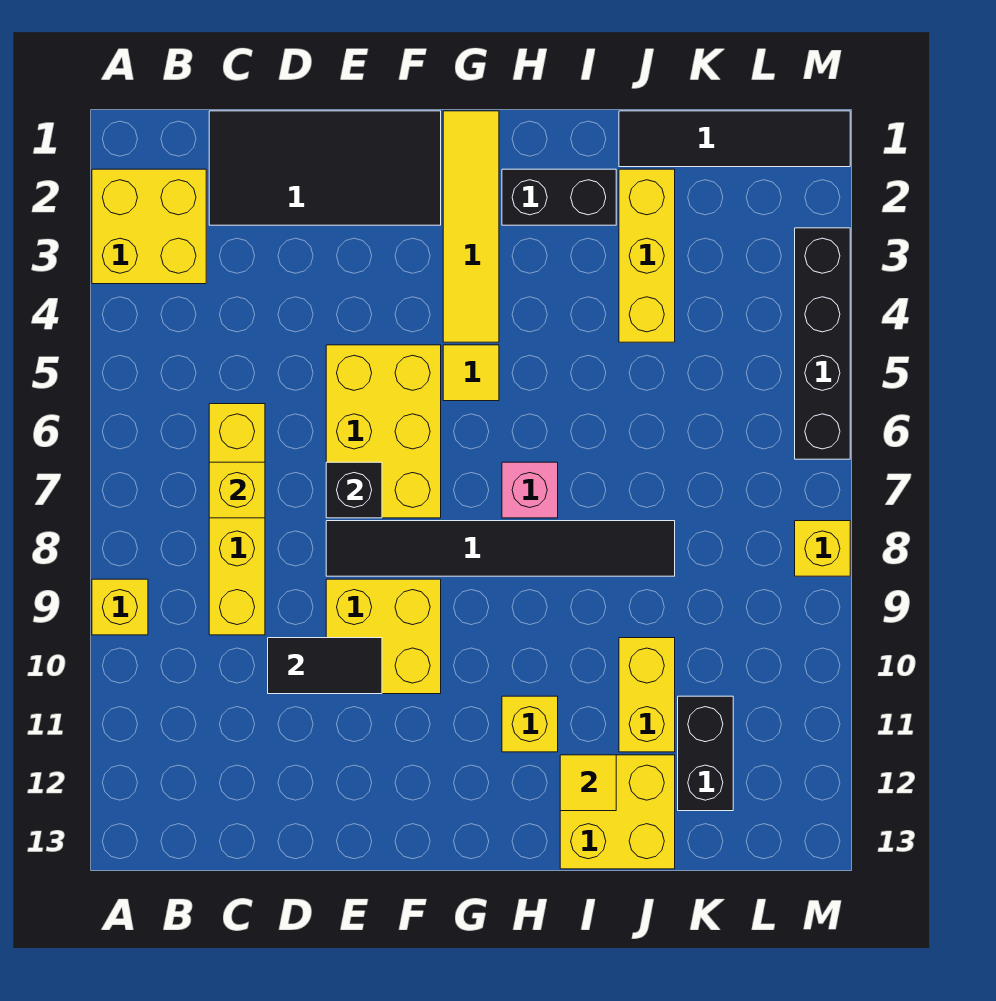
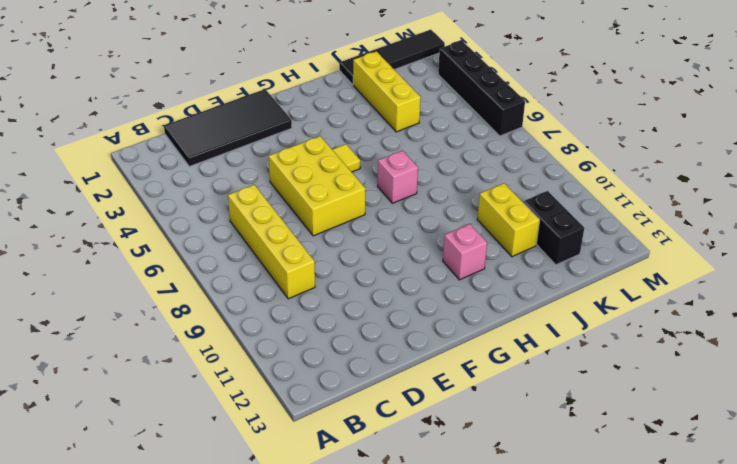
pink brick H11 level 1 -> yellow brick H11 level 1
none -> yellow brick A2:B3 level 1
none -> yellow brick A9 level 1
none -> black tile E8:J8 level 1

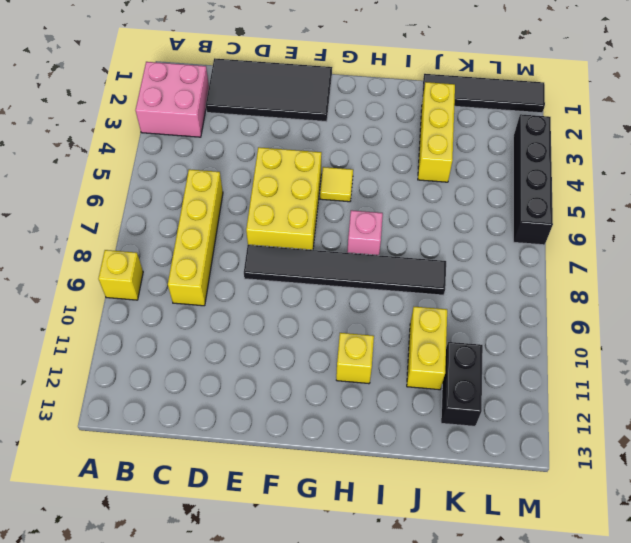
pink brick A2:B3 level 1 -> yellow brick A2:B3 level 1
none -> yellow brick E9:F10 level 1
none -> yellow tile G1:G4 level 1
none -> black brick H2:I2 level 1

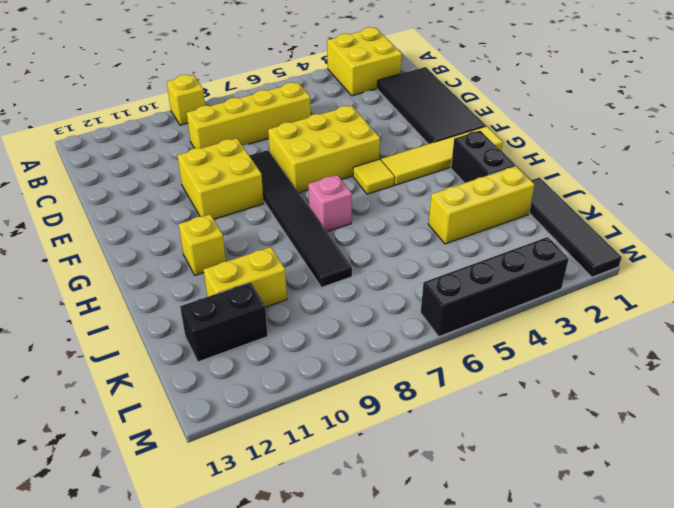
none -> yellow brick I12:J13 level 1
none -> yellow brick M8 level 1
none -> yellow brick C7 level 2

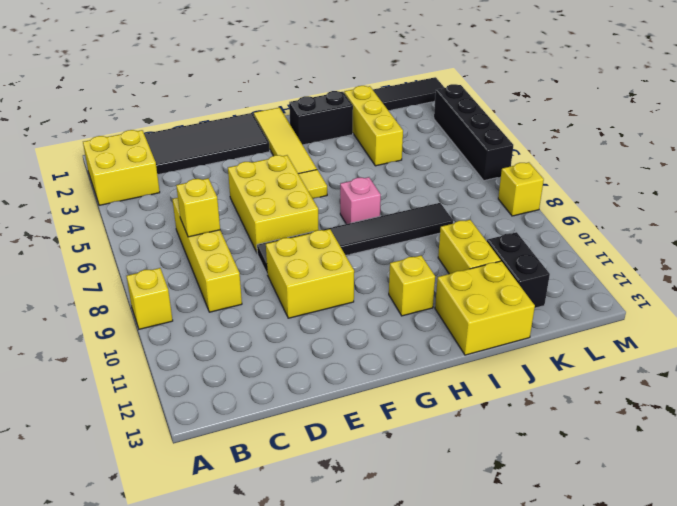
none -> black tile D10:E10 level 2
none -> black brick E7 level 2
none -> yellow tile I12 level 2

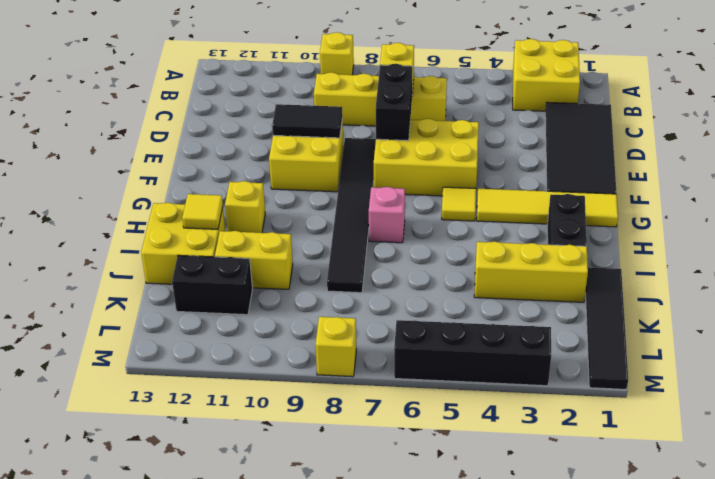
black brick D7:E7 level 2 -> black brick E7 level 2
black tile E9:E10 level 2 -> black tile D10:E10 level 2

